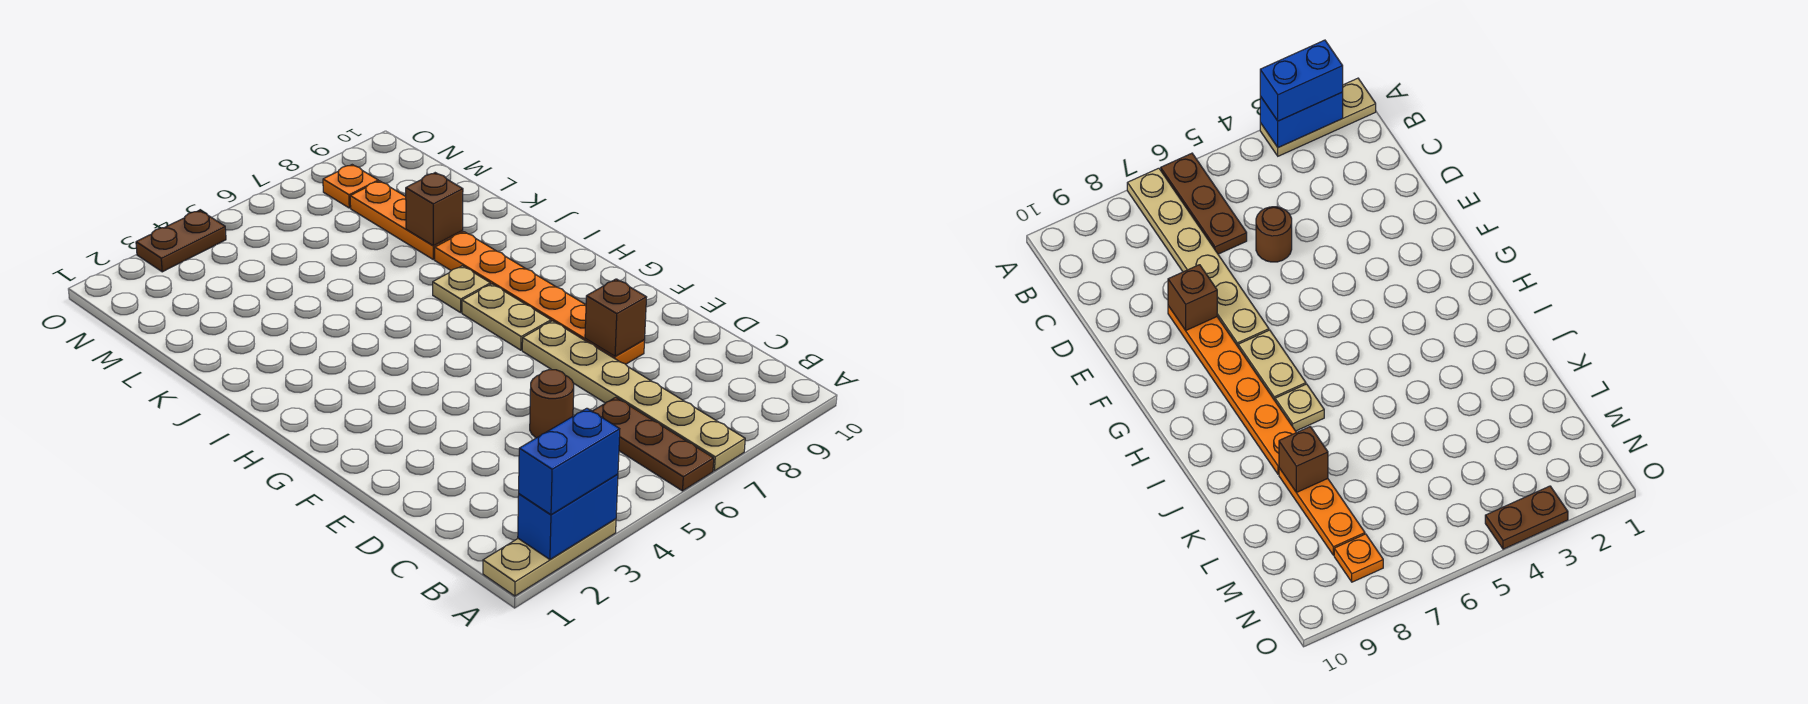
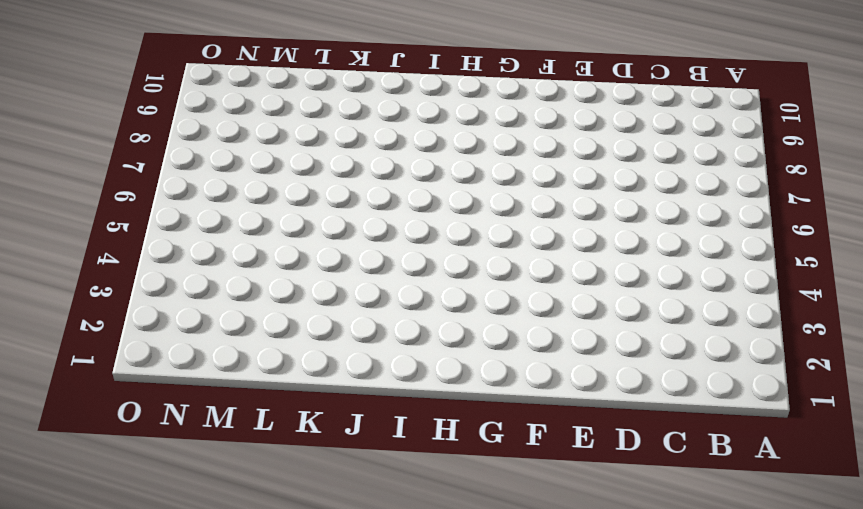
none -> tan plate A1:A3 level 1
none -> brown plate A6:C6 level 1
none -> tan plate A7:F7 level 1

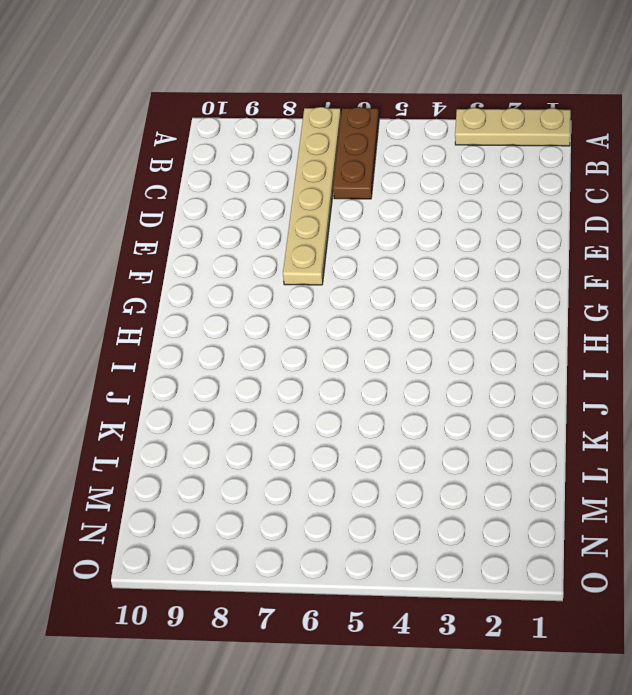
none -> brown round brick D5 level 1
none -> orange plate E8:J8 level 1
none -> tan plate G7:H7 level 1

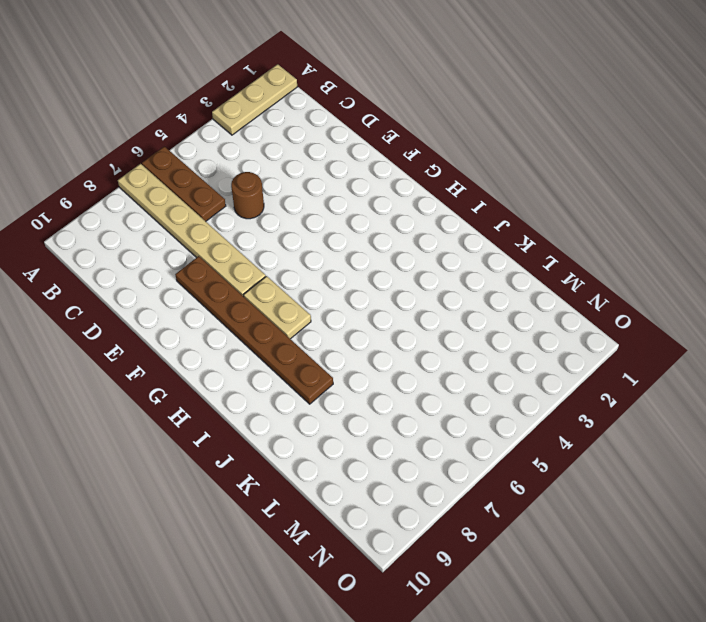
brown plate E8:J8 level 1 -> orange plate E8:J8 level 1
none -> tan plate I7 level 1
none -> orange plate K8:M8 level 1
none -> orange plate N8 level 1

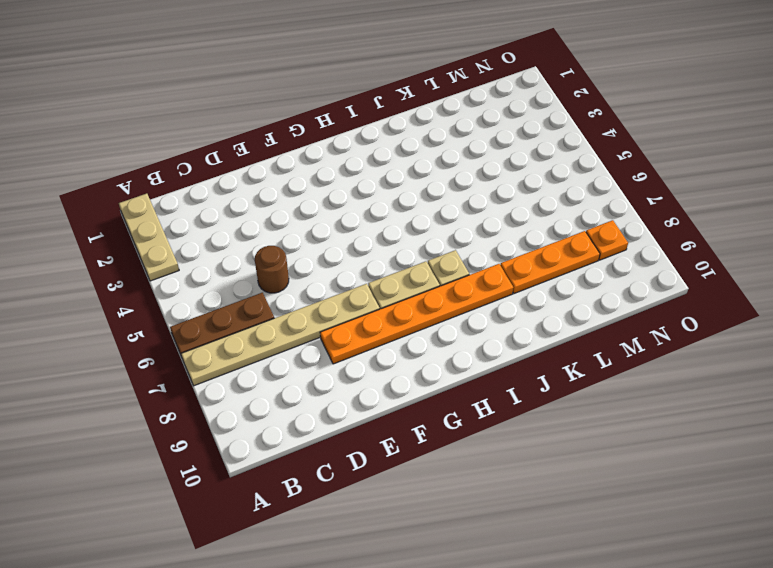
none -> brown plate O3:O4 level 1
none -> blue brick A2:A3 level 2
none -> brown brick E8 level 2

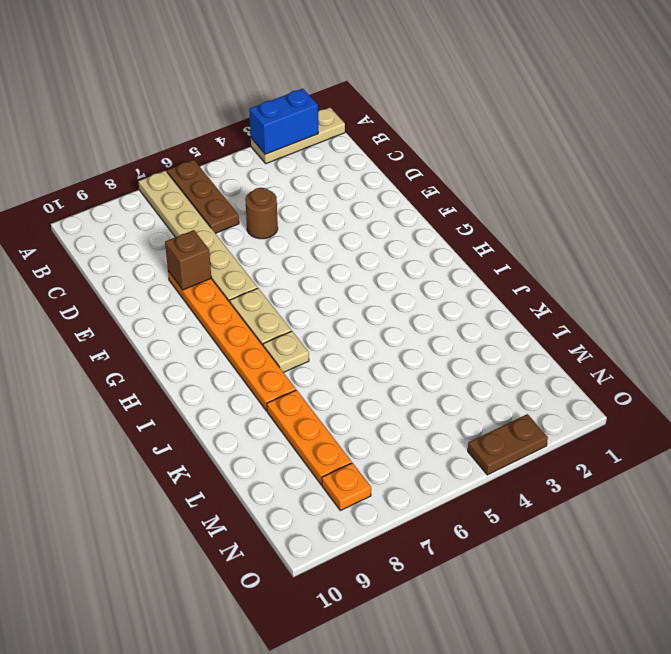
none -> brown brick K8 level 2
none -> blue brick A2:A3 level 3

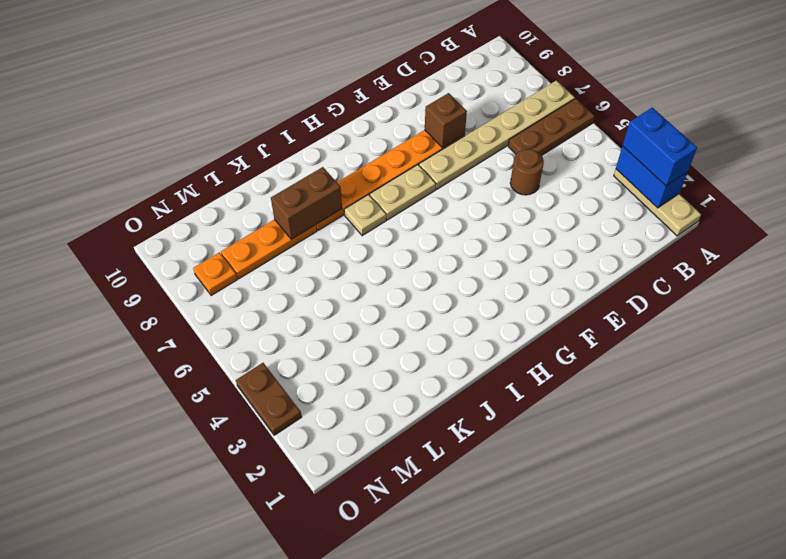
brown brick J8:K8 level 2 -> brown brick K8 level 2

